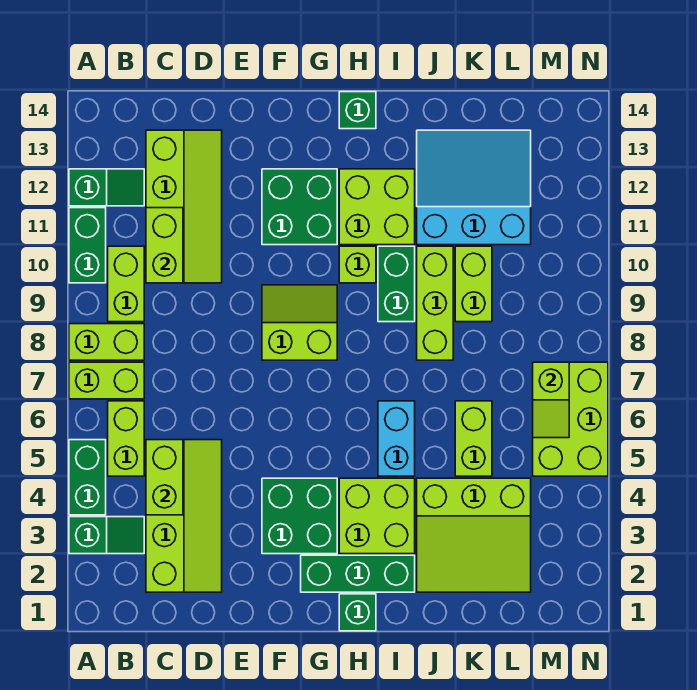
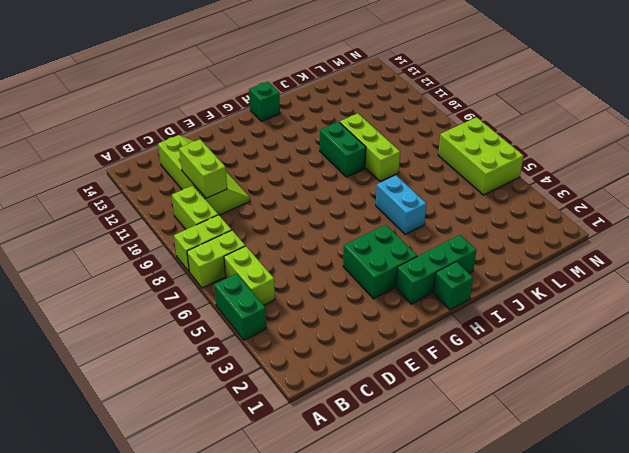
none -> green slope A3:B3 level 1 top A
none -> green brick A10:A11 level 1
none -> green slope A12:B12 level 1 top A
none -> lime slope C2:D5 level 1 top C

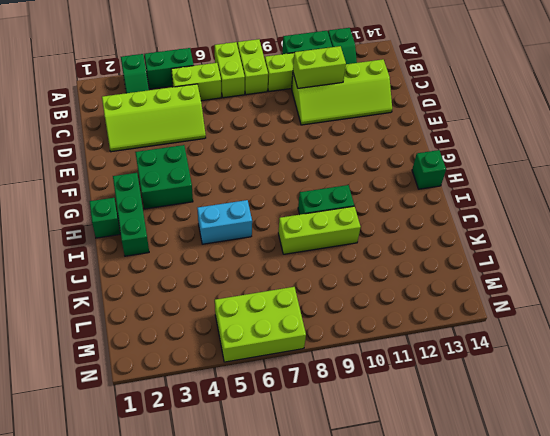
none -> lime slope F8:G9 level 1 top 8
none -> green brick F11:G12 level 1
none -> lime brick H3:I4 level 1
none -> lime brick H10 level 1

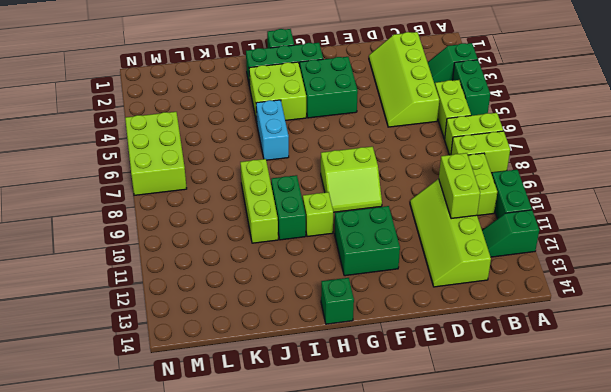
none -> lime brick H11:I12 level 1
none -> lime slope J2:L4 level 1 top 4
none -> cyan slope J11:L13 level 1 top 11
none -> lime brick K5:K6 level 1

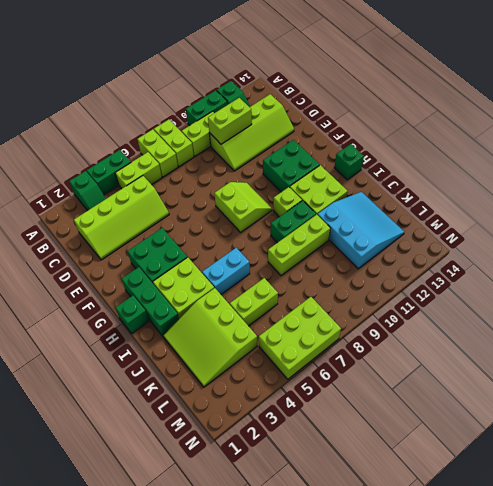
none -> lime brick K9:K10 level 1
none -> lime brick C4:C5 level 2
none -> lime slope M6:M7 level 2 top 7

